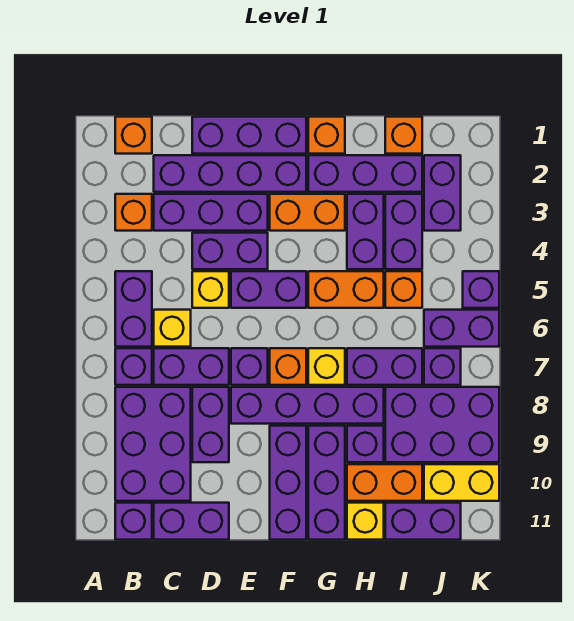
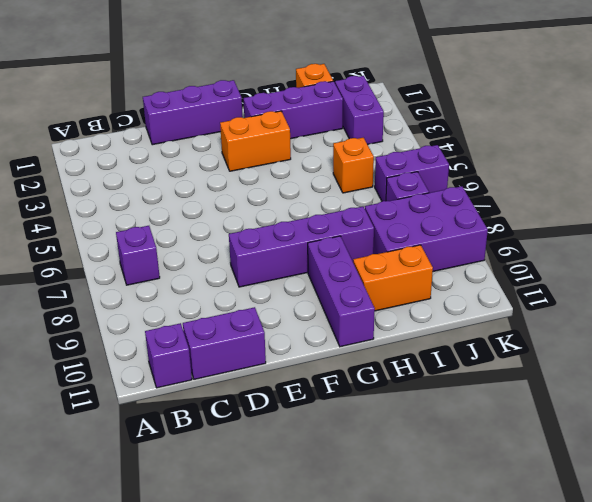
none -> orange brick B1 level 1
none -> orange brick B3 level 1
none -> purple brick B5:B6 level 1
none -> purple brick B8:C10 level 1

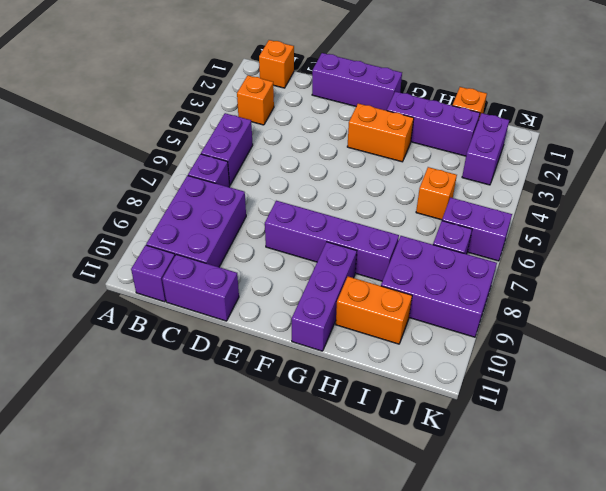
none -> purple brick C2:F2 level 1
none -> purple brick C3:E3 level 1
none -> yellow brick C6 level 1
none -> purple brick C7:D7 level 1

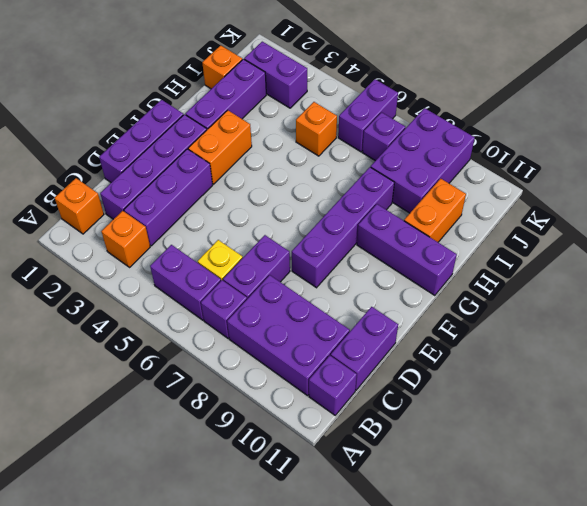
none -> purple brick D4:E4 level 1
none -> yellow brick D5 level 1
none -> purple brick D8:D9 level 1
none -> purple brick E5:F5 level 1

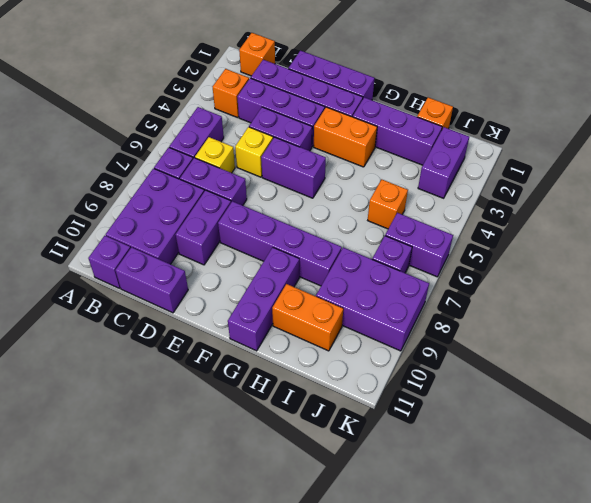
none -> purple brick E7 level 1
none -> orange brick F7 level 1
none -> purple brick F9:F11 level 1
none -> orange brick G1 level 1

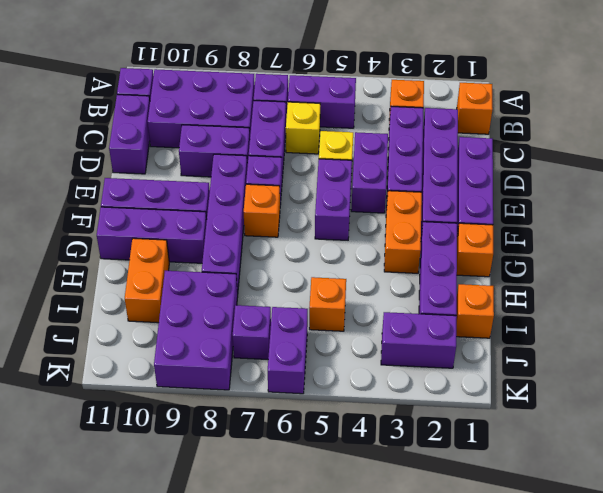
none -> orange brick G5:H5 level 1
none -> yellow brick G7 level 1
none -> purple brick H3:H4 level 1
none -> purple brick H7:I7 level 1

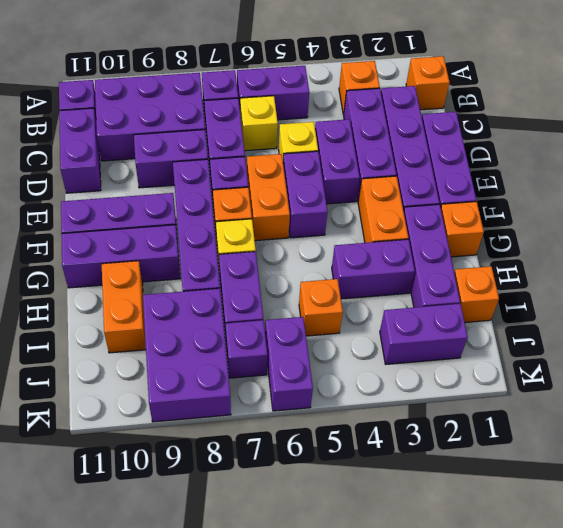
orange brick E6:F6 level 1 -> orange brick G5:H5 level 1
none -> purple brick H9 level 1
none -> yellow brick H11 level 1
none -> purple brick I3:I4 level 1
none -> purple brick I11:J11 level 1

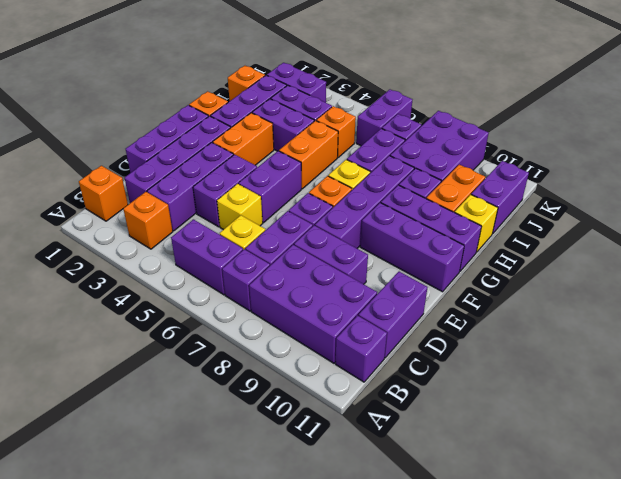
none -> yellow brick J10:K10 level 1
none -> purple brick K5 level 1

